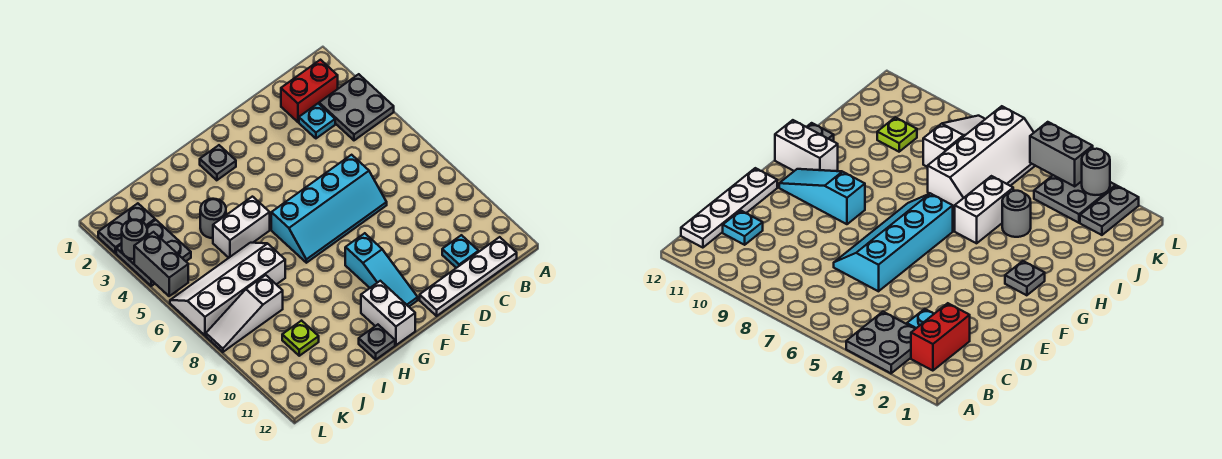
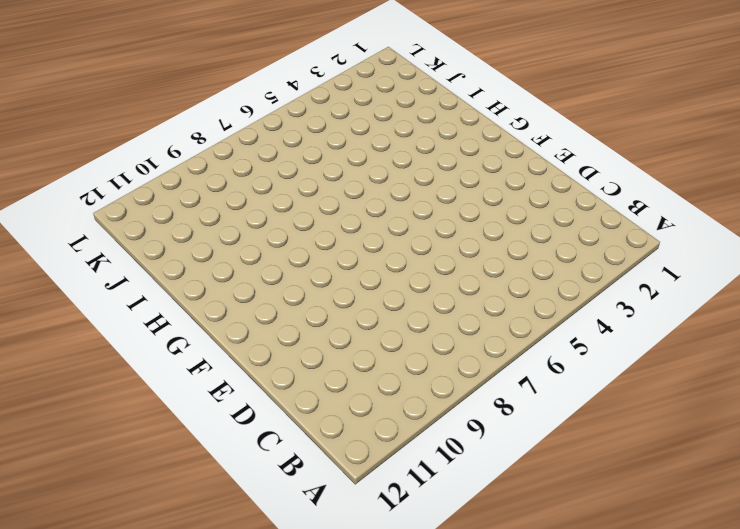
none -> grey plate A3:B4 level 1
none -> red brick B2:C2 level 1
none -> white plate B12:E12 level 1

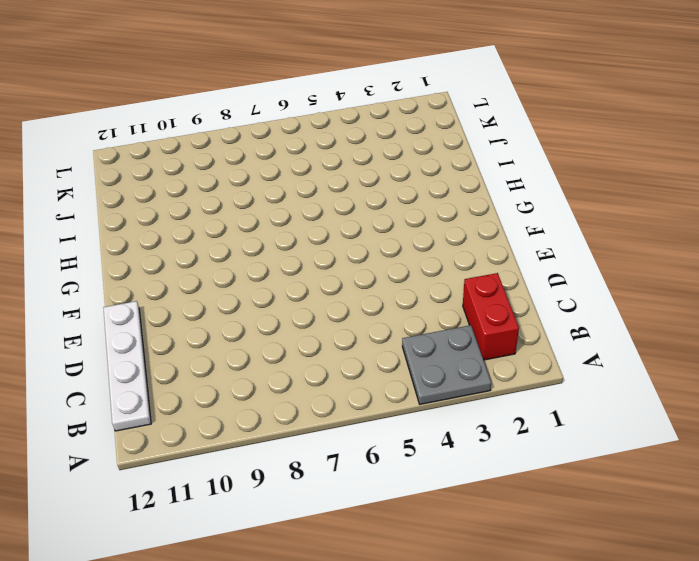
none -> cyan plate C3 level 1
none -> cyan plate C11 level 1
none -> cyan slope D6:G7 level 1 top 6

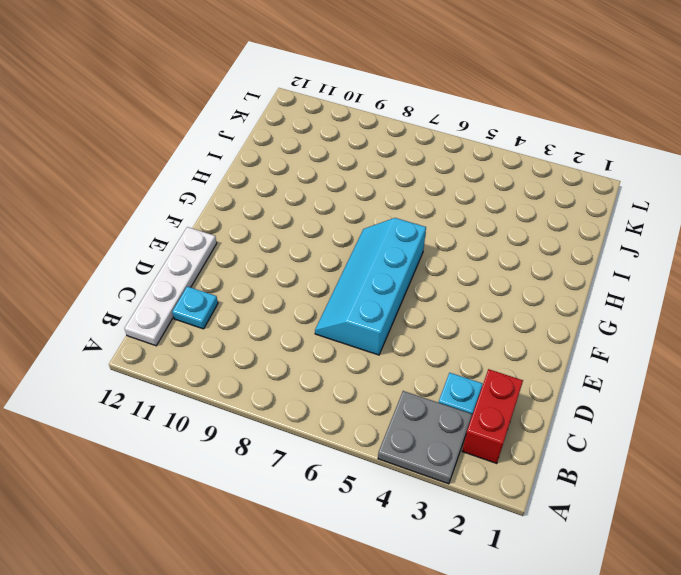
none -> cyan slope F9:F11 level 1 top 9
none -> grey plate G2 level 1
none -> white brick G11:G12 level 1

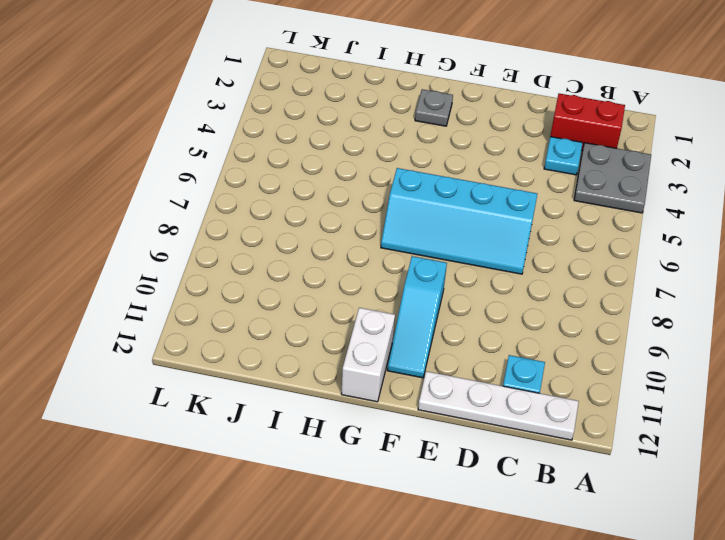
none -> white brick H5:I5 level 1
none -> grey plate H12 level 1
none -> grey round brick I4 level 1

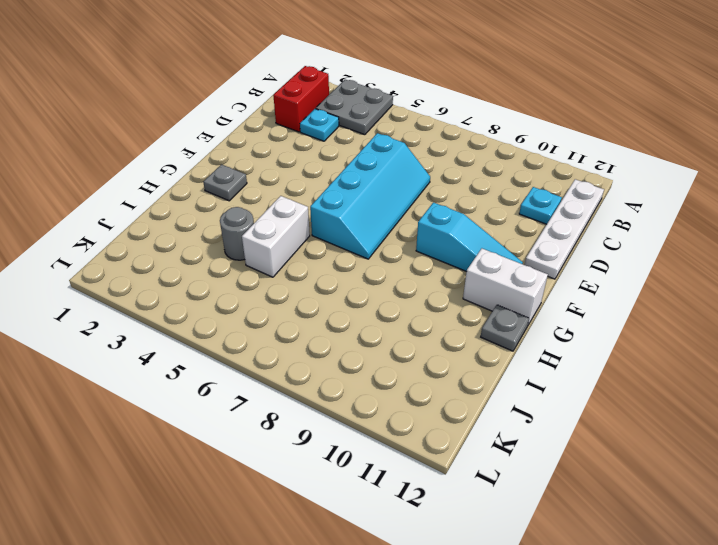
none -> white slope I6:L7 level 1 top 7
none -> white slope J8:L8 level 1 top J
none -> lime plate J10 level 1

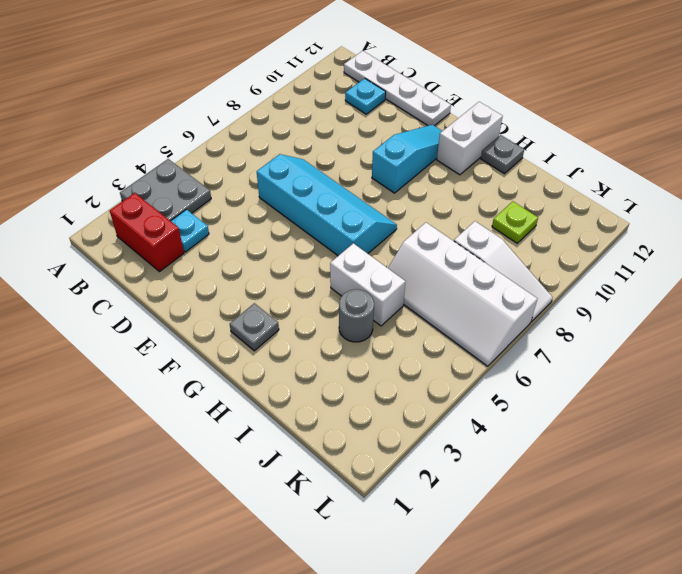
none -> grey plate K2:L2 level 1
none -> grey plate K3:L4 level 1
none -> grey round brick L3 level 2

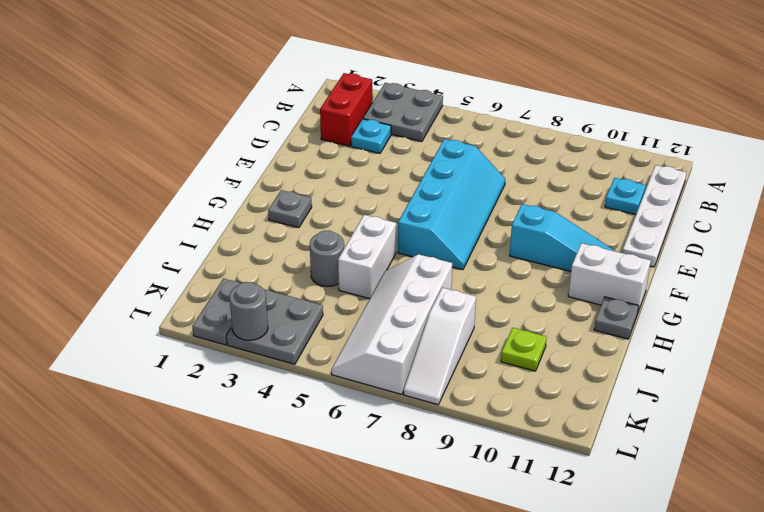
none -> grey brick L4:L5 level 2

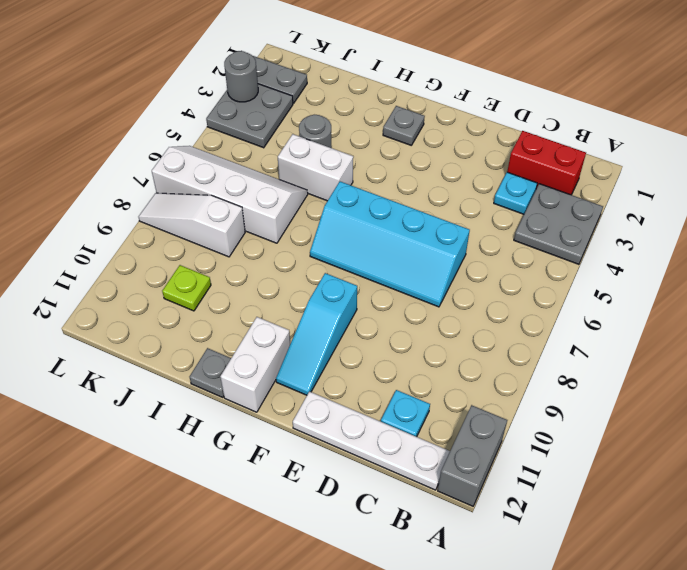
grey brick A11:A12 level 1 -> grey brick L4:L5 level 2

